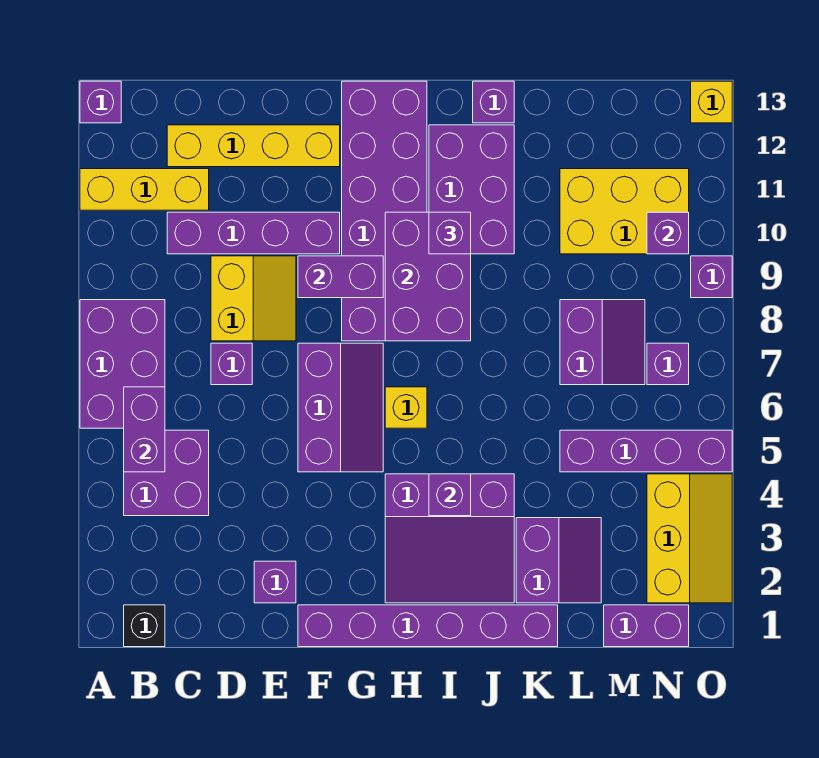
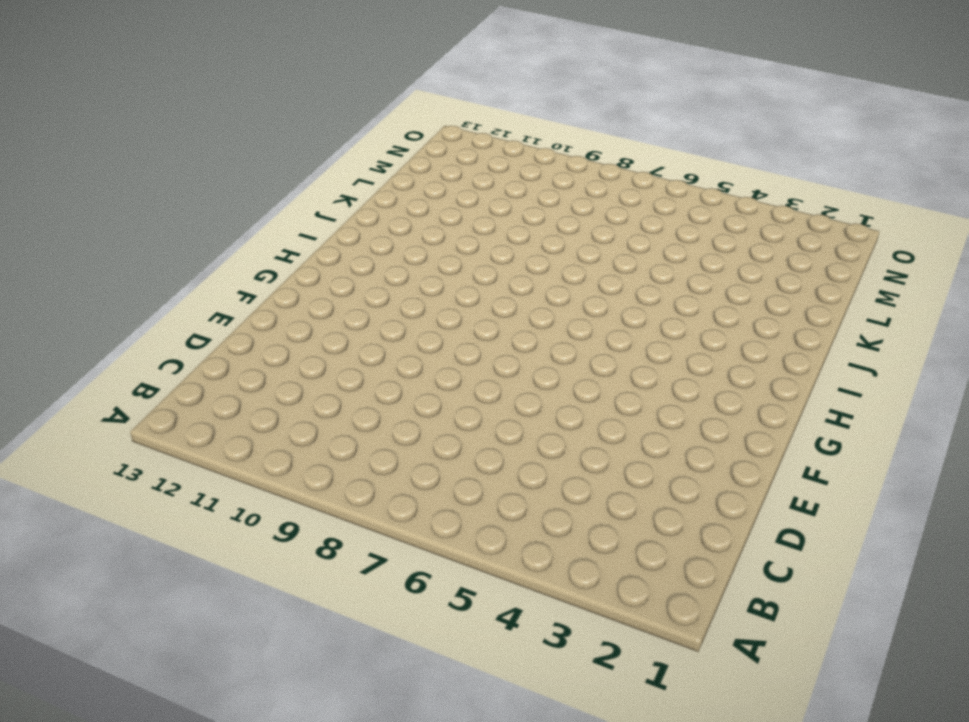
none -> purple brick A6:B8 level 1
none -> yellow brick A11:C11 level 1
none -> purple brick A13 level 1
none -> black brick B1 level 1

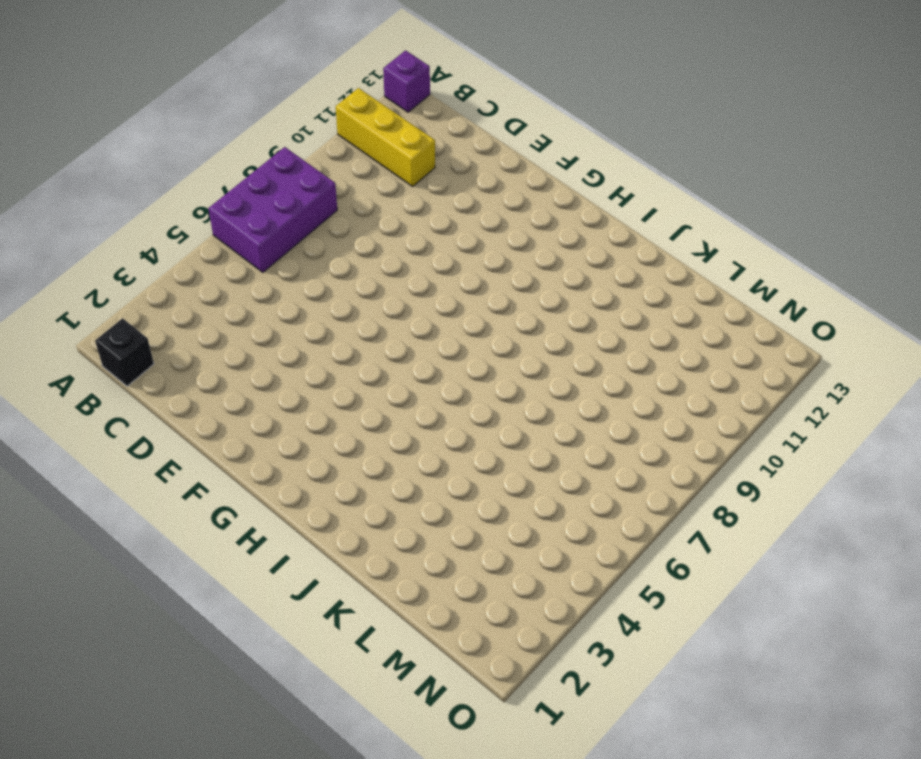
none -> purple brick B4:C5 level 1
none -> purple brick C10:F10 level 1
none -> yellow brick C12:F12 level 1
none -> purple brick D7 level 1

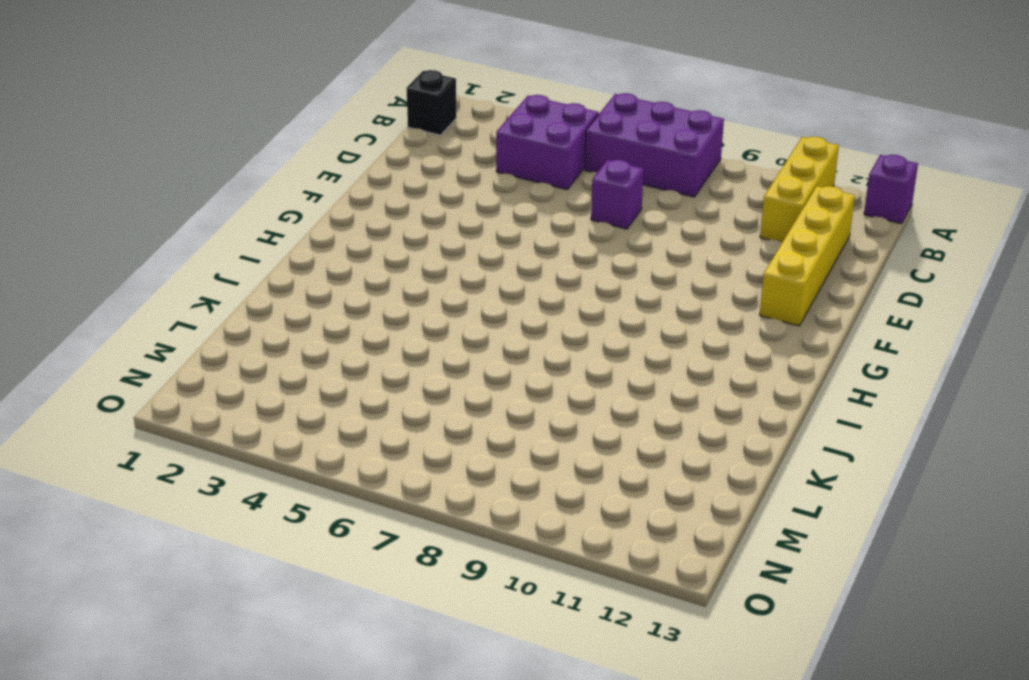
none -> purple brick C10:F10 level 1
none -> yellow slope D8:E9 level 1 top D
none -> purple brick E2 level 1
none -> purple brick F1:K1 level 1

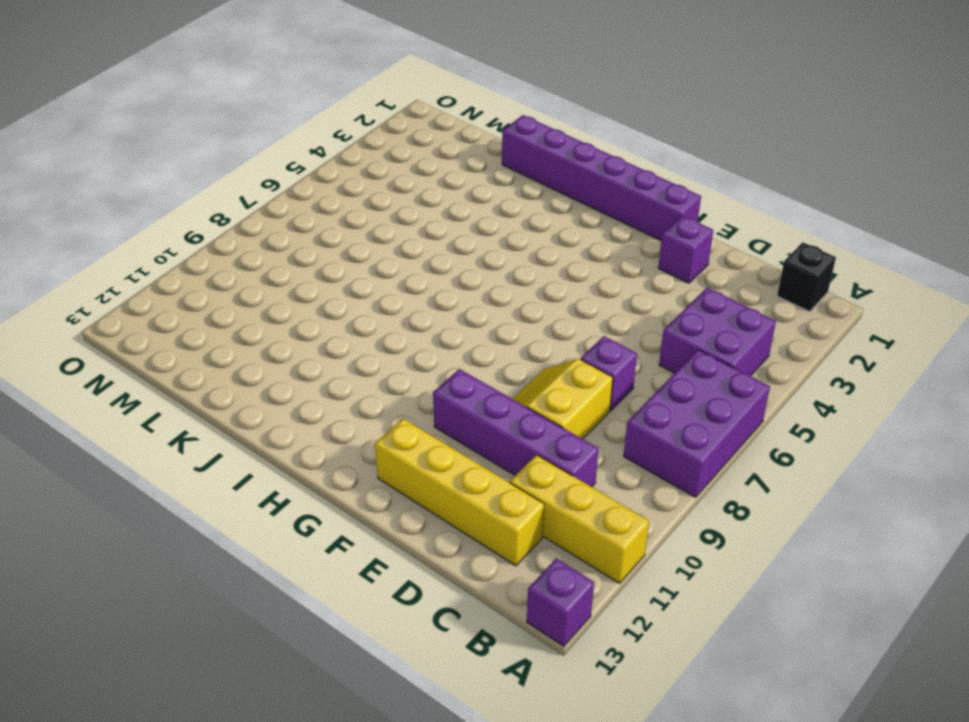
none -> purple slope F5:G7 level 1 top F
none -> purple brick G8:H13 level 1
none -> purple slope H2:J4 level 1 top 4
none -> yellow brick H6 level 1

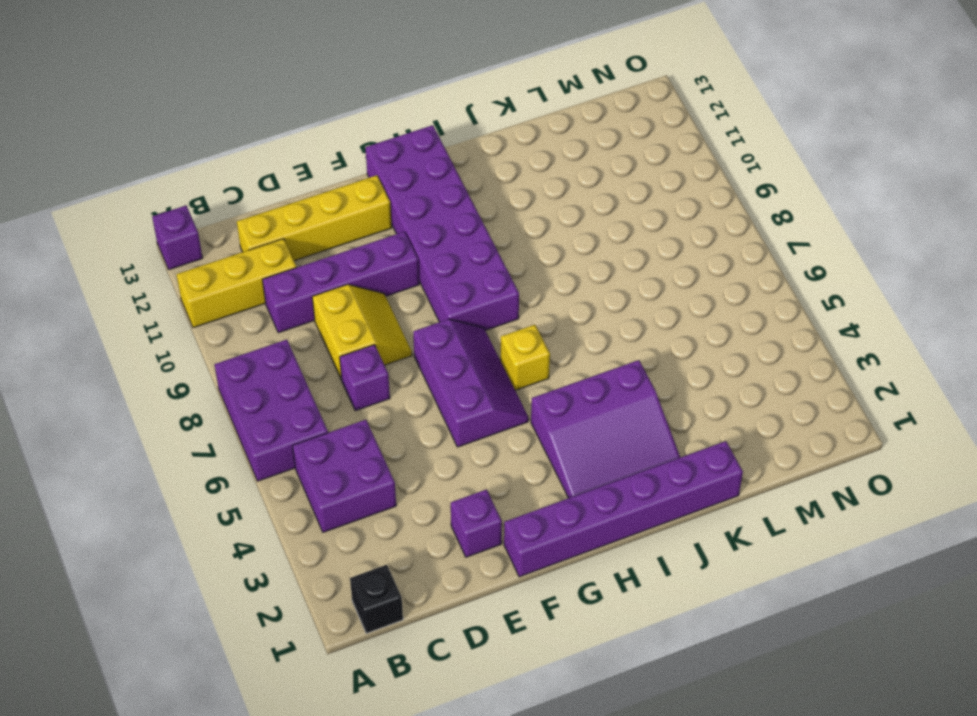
none -> purple brick I10:J12 level 1
none -> purple brick J13 level 1
none -> purple slope K2:L3 level 1 top K
none -> purple brick L5:O5 level 1

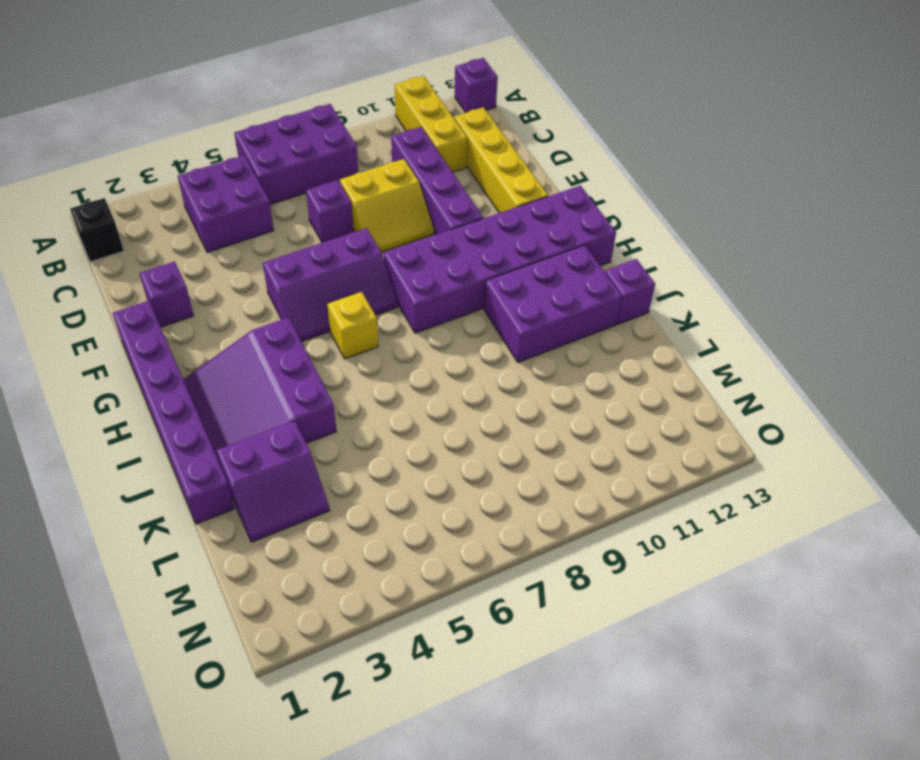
none -> purple brick L5:O5 level 1
none -> purple slope L7:M8 level 1 top L
none -> yellow brick L10:N11 level 1
none -> purple brick M1:N1 level 1

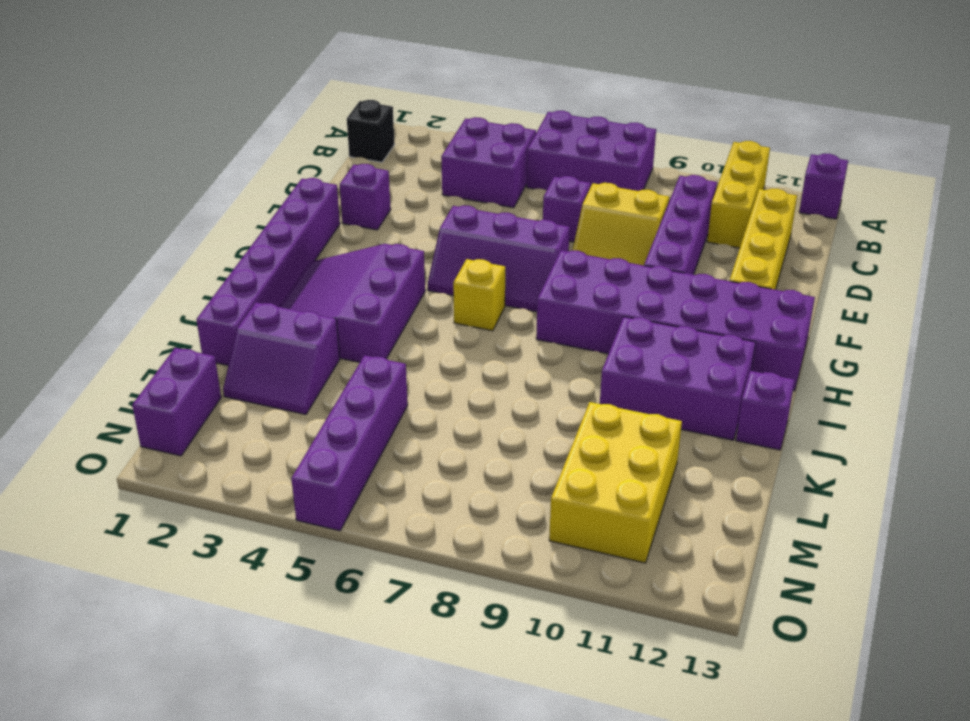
none -> purple slope L7:M8 level 1 top L
none -> yellow slope N2:O4 level 1 top N
none -> purple brick N7 level 1
none -> purple brick O9 level 1

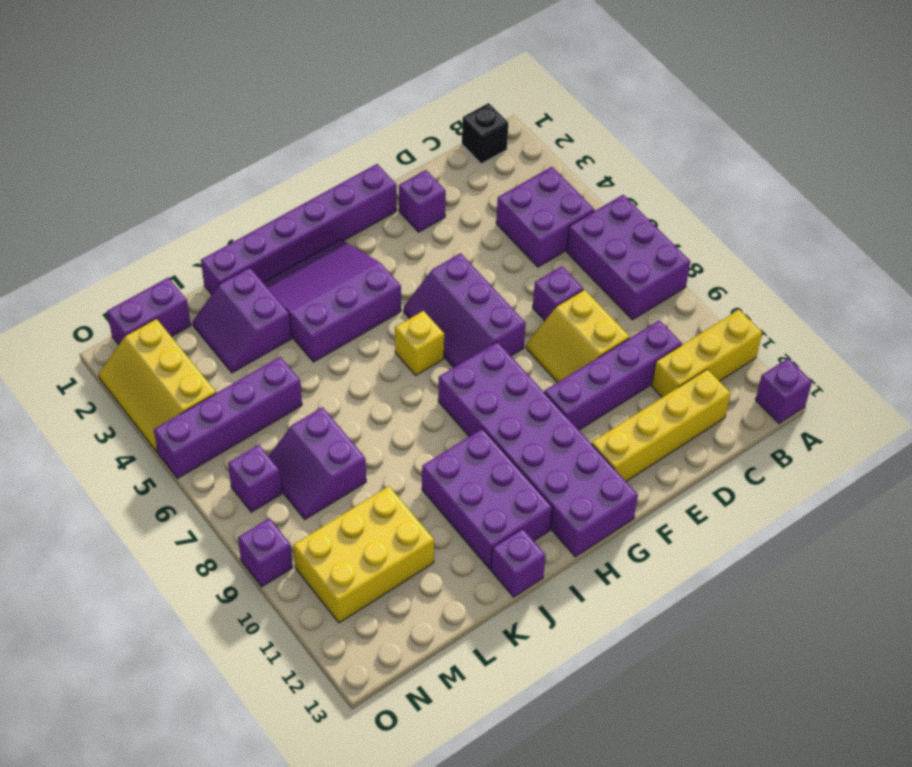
none -> yellow brick O13 level 1
none -> purple brick B5:B6 level 2
none -> purple brick F9:G9 level 2
none -> purple brick H8:I10 level 2

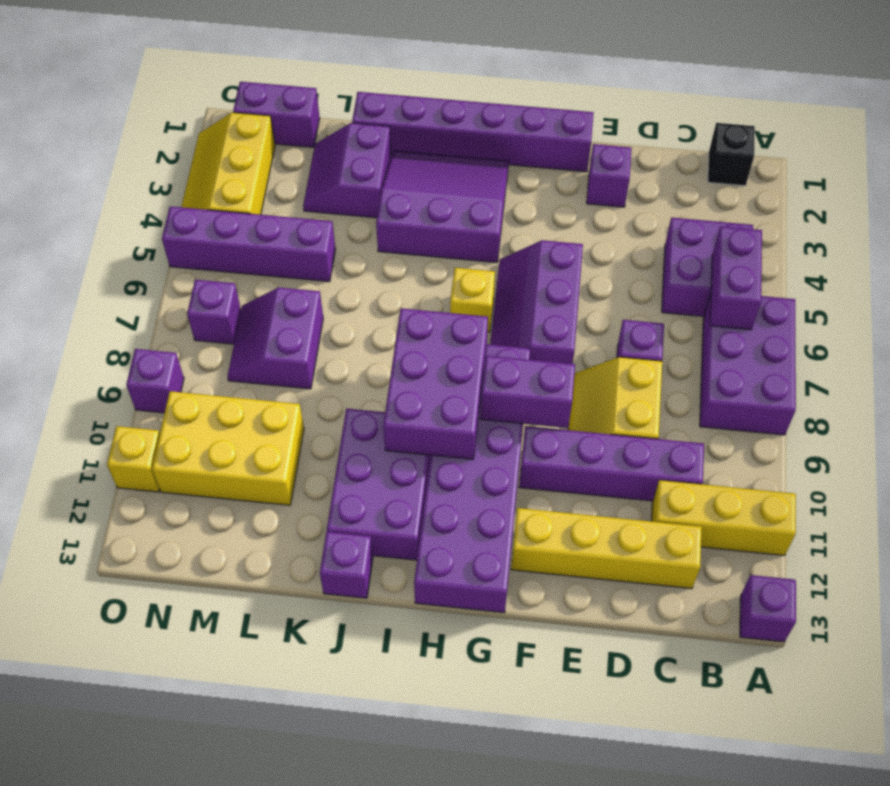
yellow brick O11 level 1 -> yellow brick O13 level 1
none -> purple brick I4 level 2
none -> purple brick N10 level 2
none -> purple brick I10 level 3

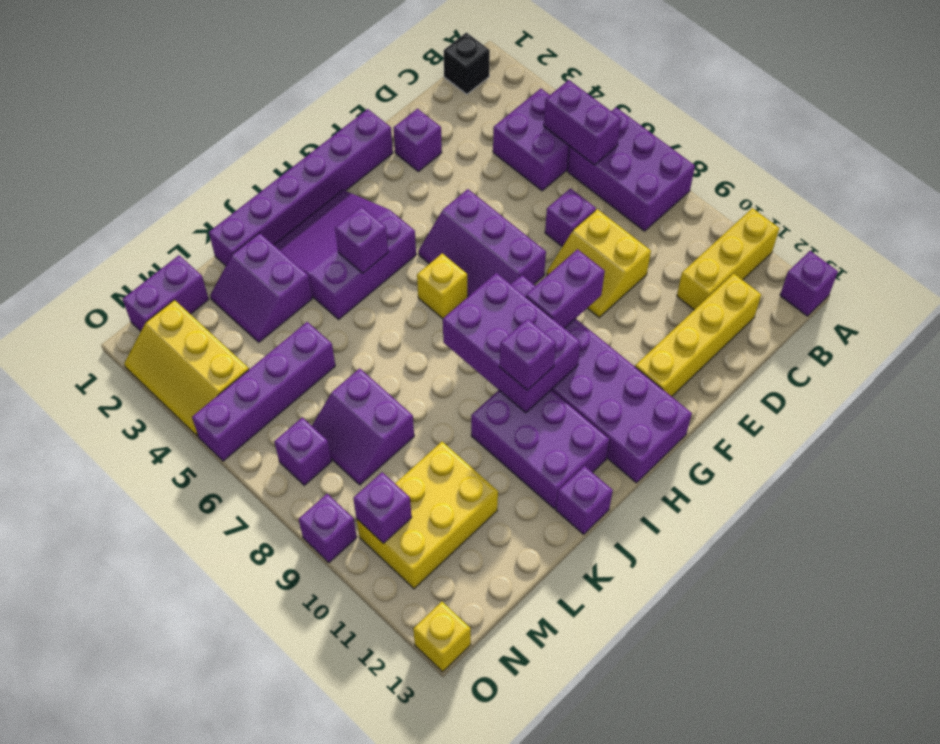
none -> purple brick C10:F10 level 1

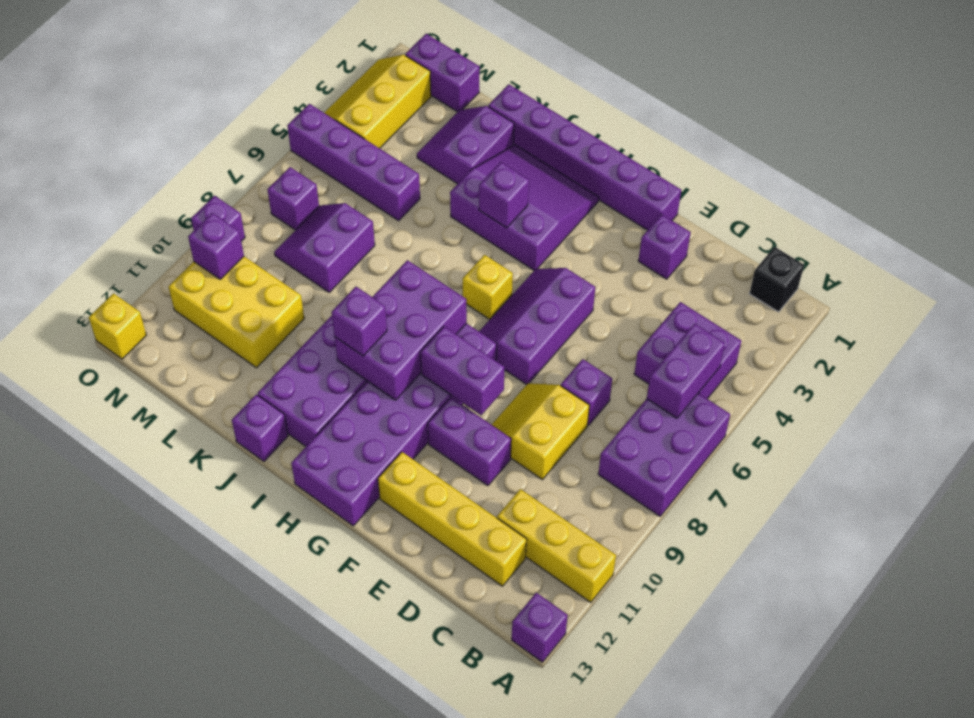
purple brick E10:F10 level 1 -> purple brick C10:F10 level 1

